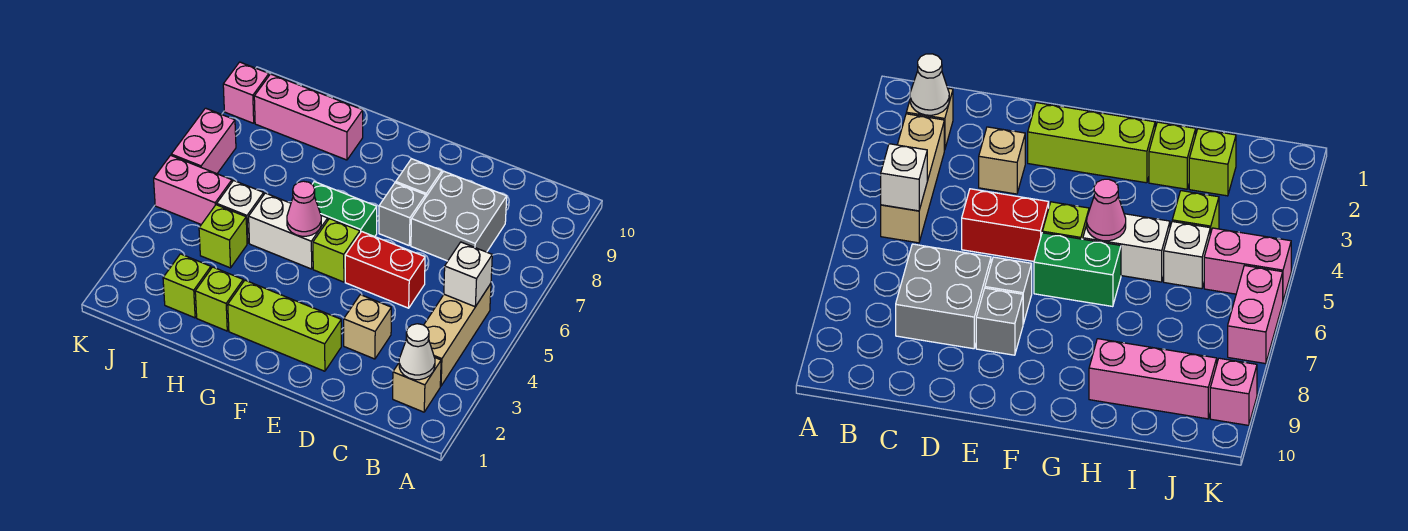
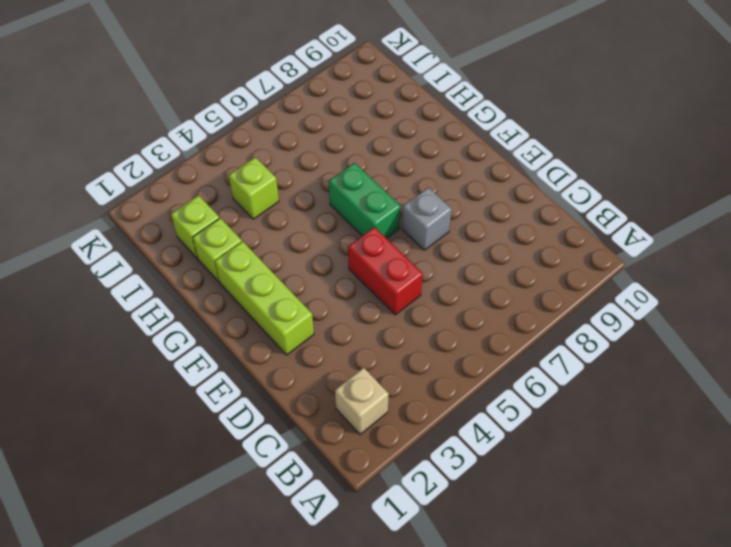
none -> tan brick B3:B5 level 1
none -> grey brick C7:D8 level 1
none -> tan brick D3 level 1

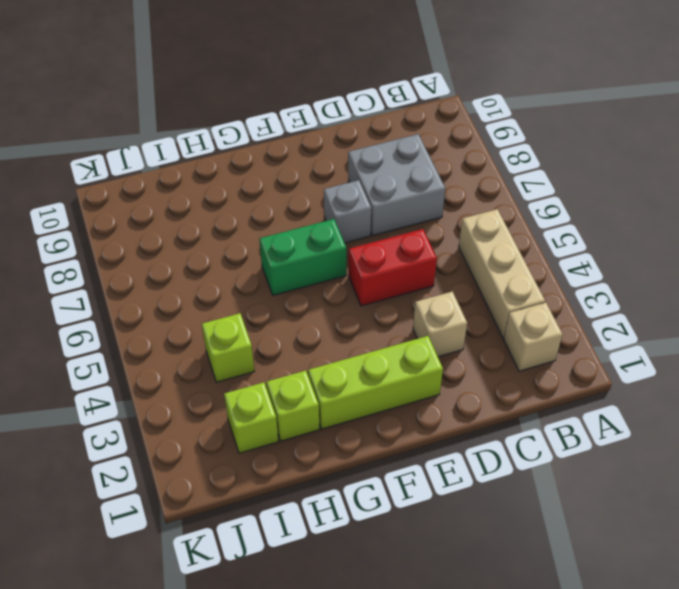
none -> grey brick E8 level 1
none -> lime brick F5 level 1
none -> white brick G5:H5 level 1

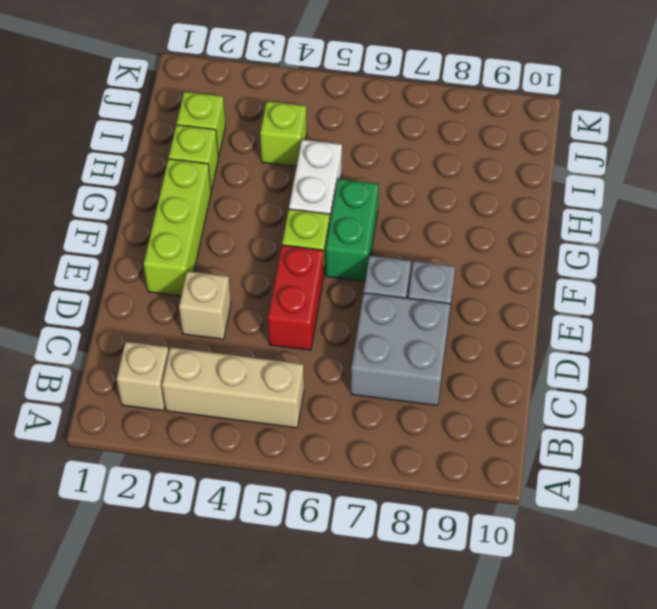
none -> pink brick H9:J9 level 1
none -> white brick I5 level 1
none -> pink brick J5:K5 level 1

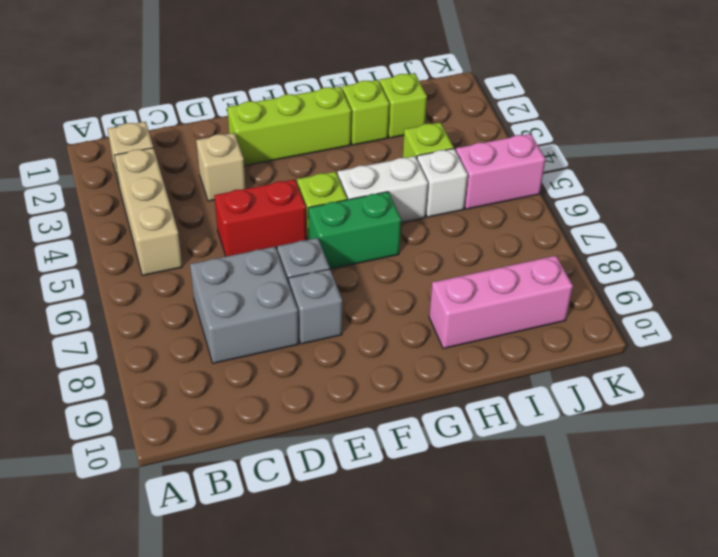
none -> pink brick K6:K7 level 1
none -> pink brick K9 level 1
none -> white cone B2 level 2

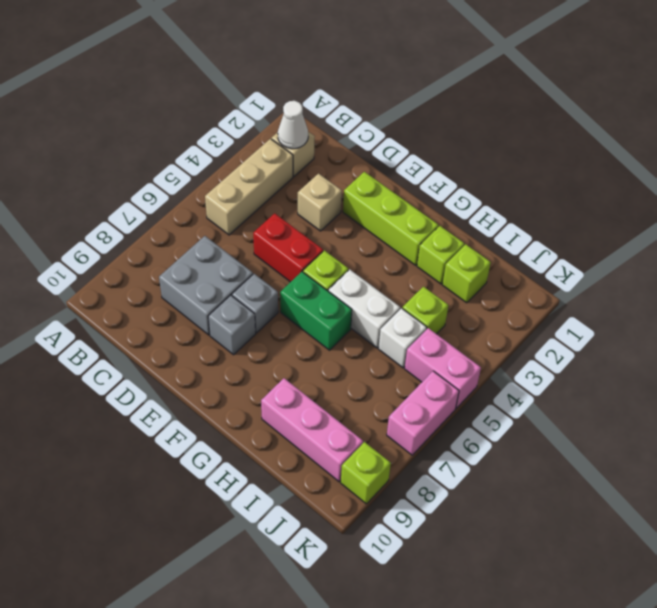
lime brick K9 level 1 -> pink brick K9 level 1
none -> white brick B5 level 2
none -> pink cone G5 level 2

